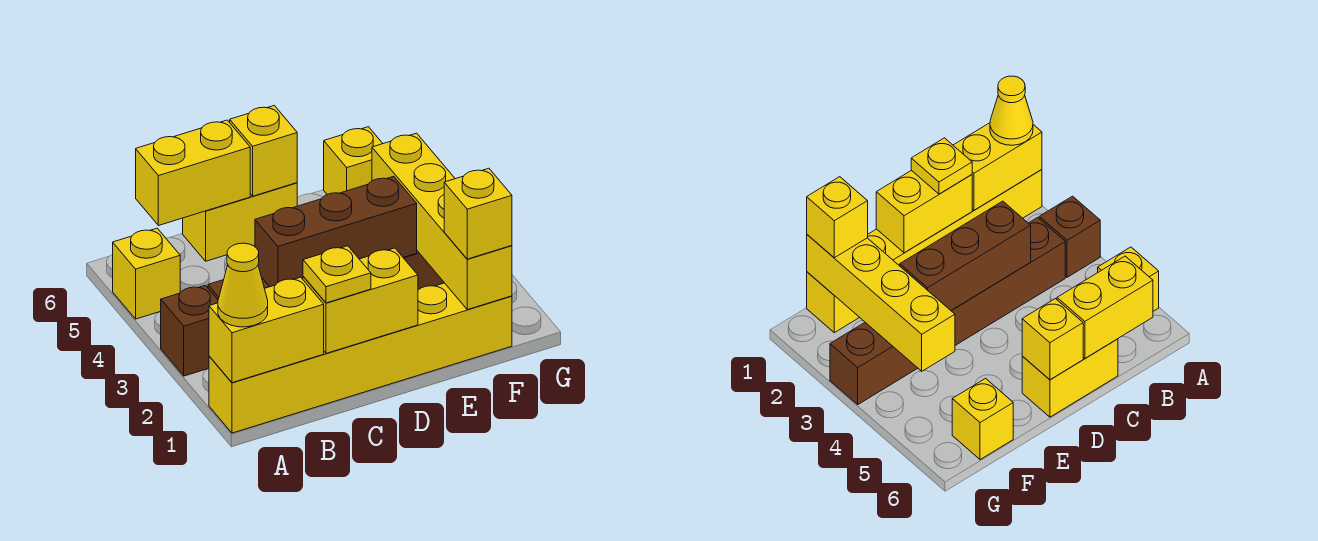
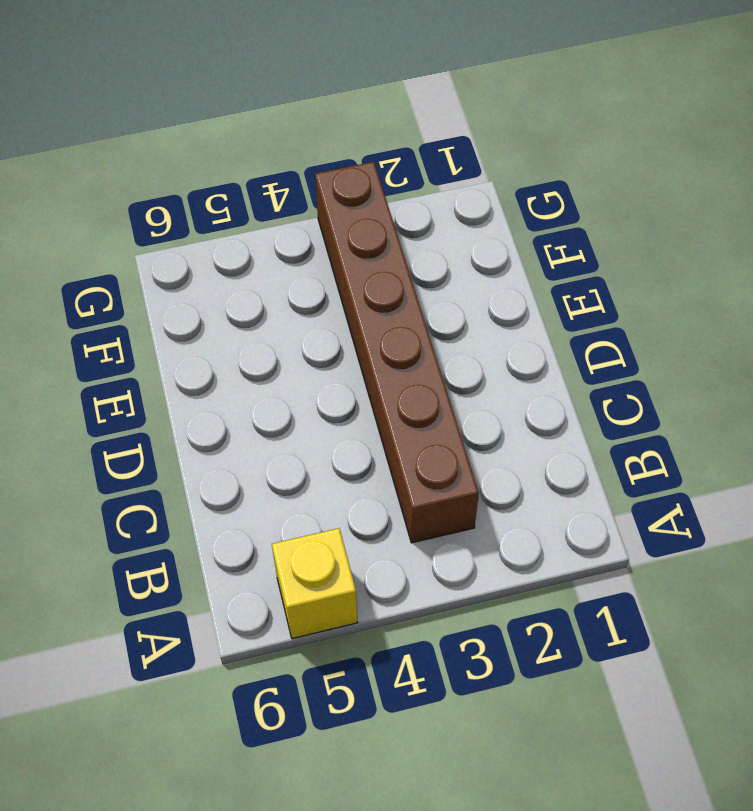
none -> yellow brick A1:F1 level 1
none -> brown brick A3 level 1
none -> yellow brick C6:D6 level 1

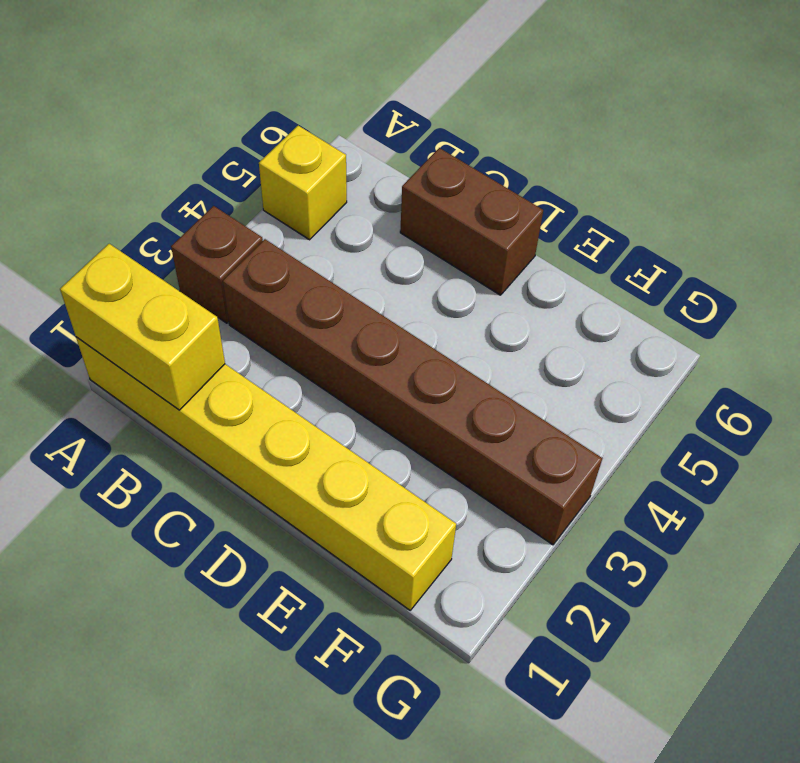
brown brick C6:D6 level 1 -> yellow brick C6:D6 level 1
none -> yellow brick F6 level 1
none -> yellow brick B6:C6 level 2
none -> yellow brick C1:D1 level 2

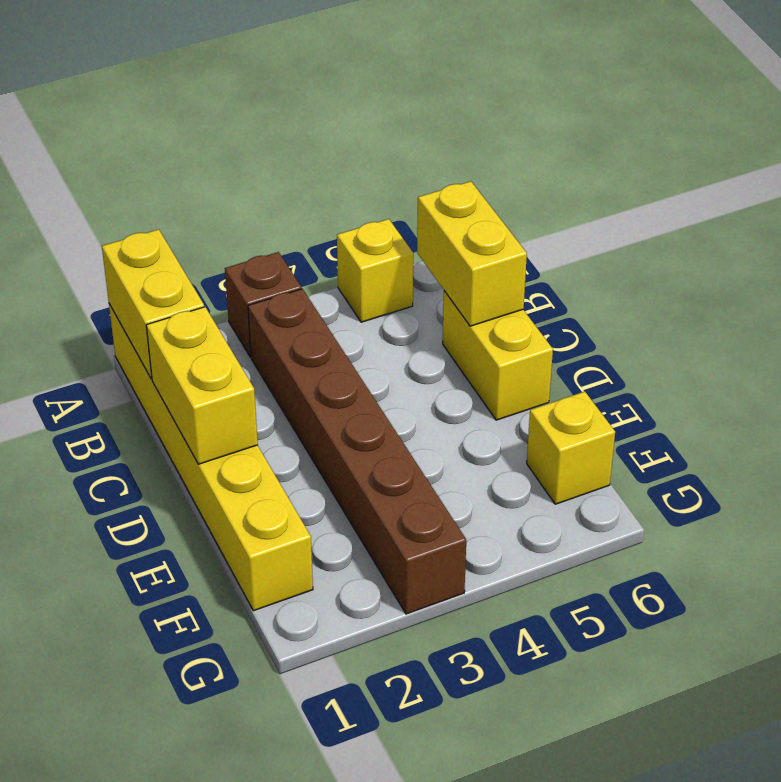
none -> brown brick C3:E3 level 2
none -> yellow brick D6 level 2
none -> yellow brick F1:F4 level 2

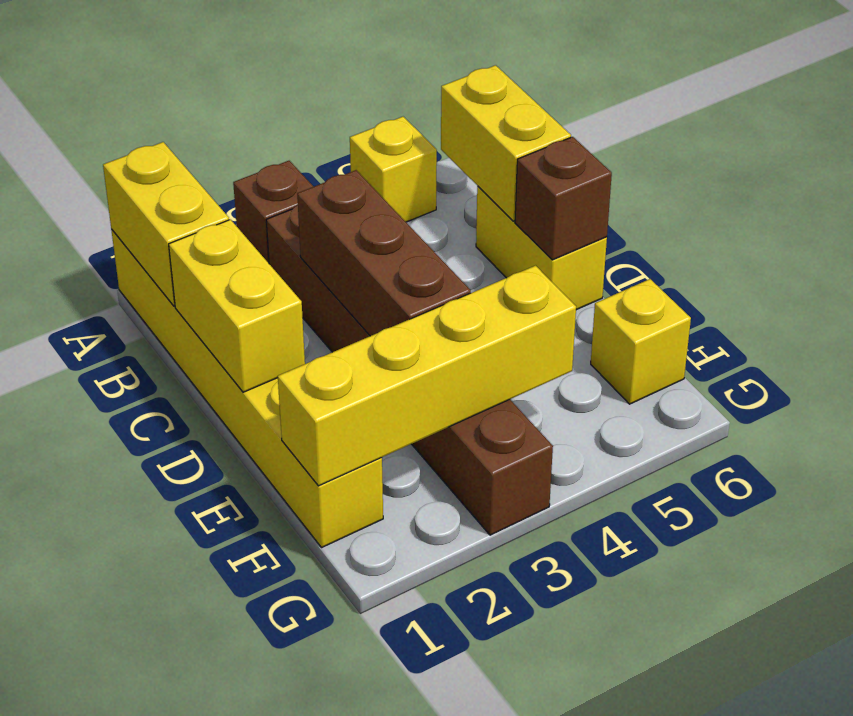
brown brick D6 level 2 -> yellow brick D6 level 2
none -> yellow cone A1 level 3
none -> yellow plate C1 level 3
none -> yellow brick F1 level 3

